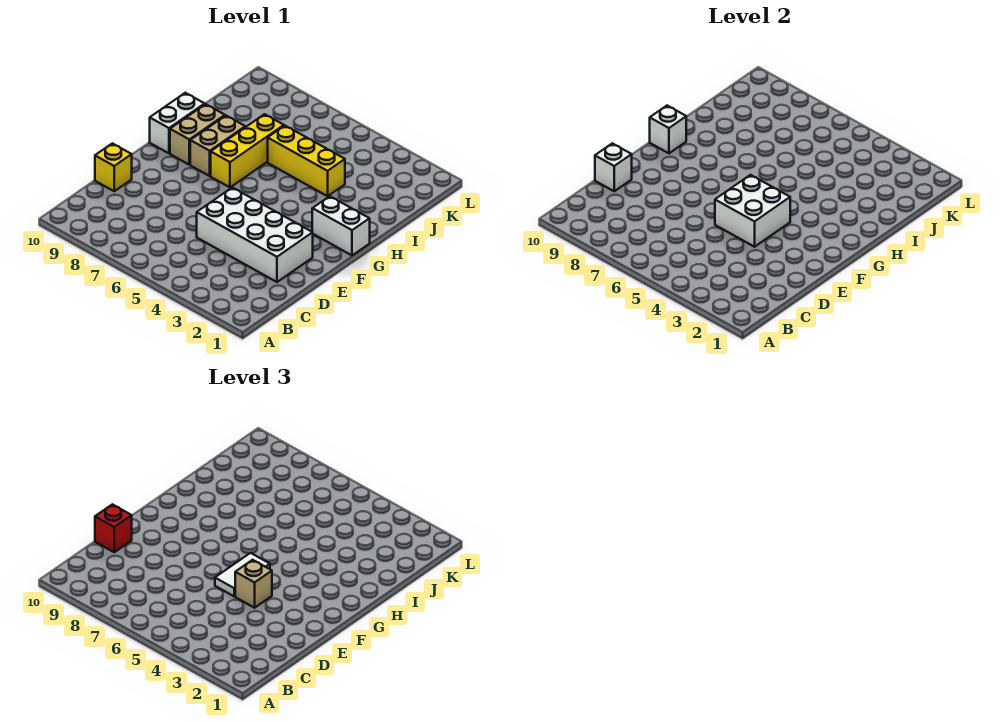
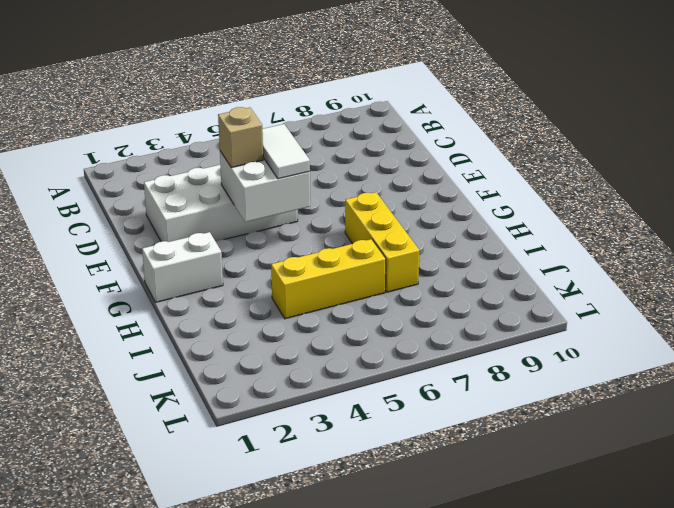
none -> yellow brick D10 level 1
none -> tan brick G8:H8 level 1
none -> tan brick G9:H9 level 1

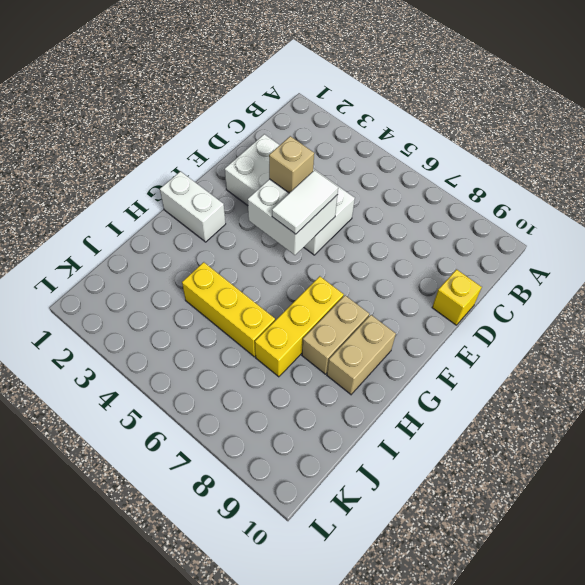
none -> white brick G10:H10 level 1
none -> white brick D10 level 2
none -> white brick G10 level 2

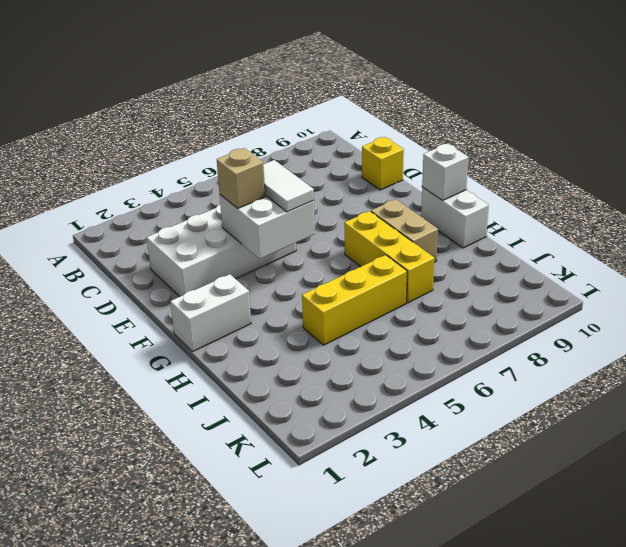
none -> tan brick G9:H9 level 1
none -> white brick D10 level 2
none -> red brick D10 level 3

